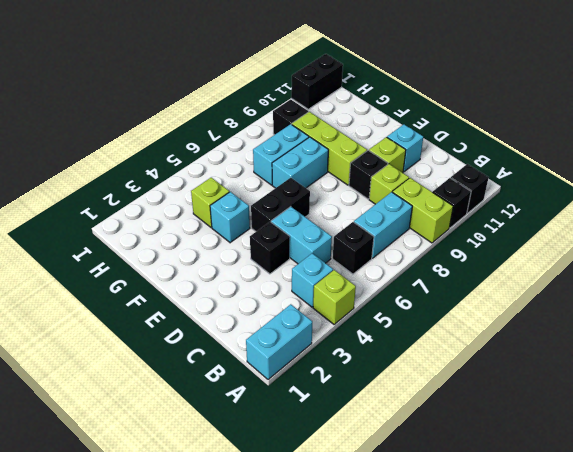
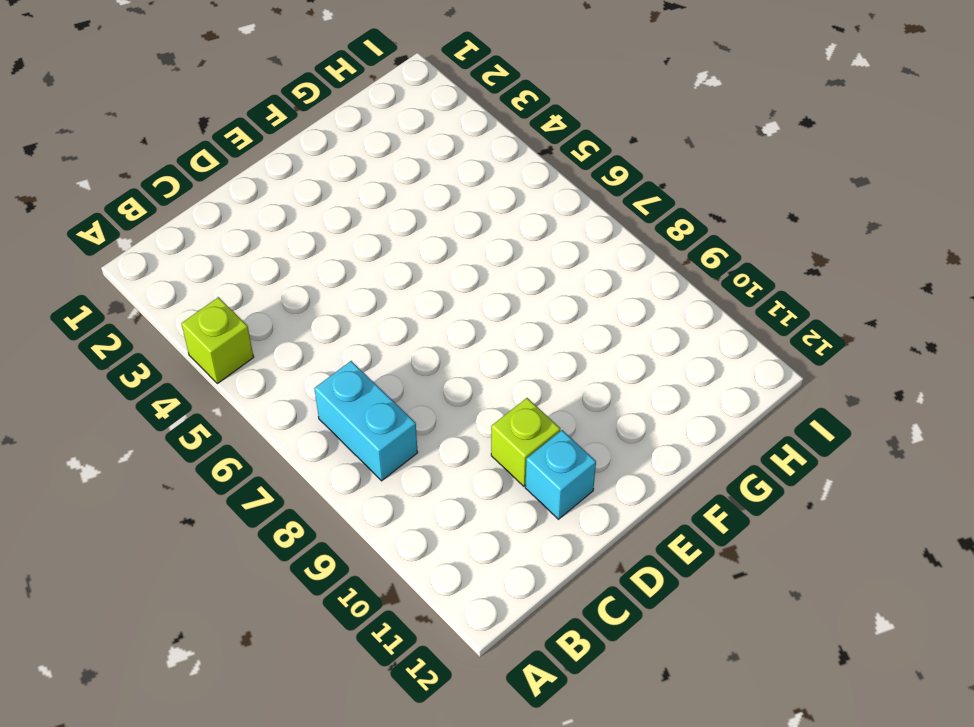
none -> cyan brick A1:A2 level 1
none -> lime brick A9:B9 level 1
none -> black brick A10 level 1

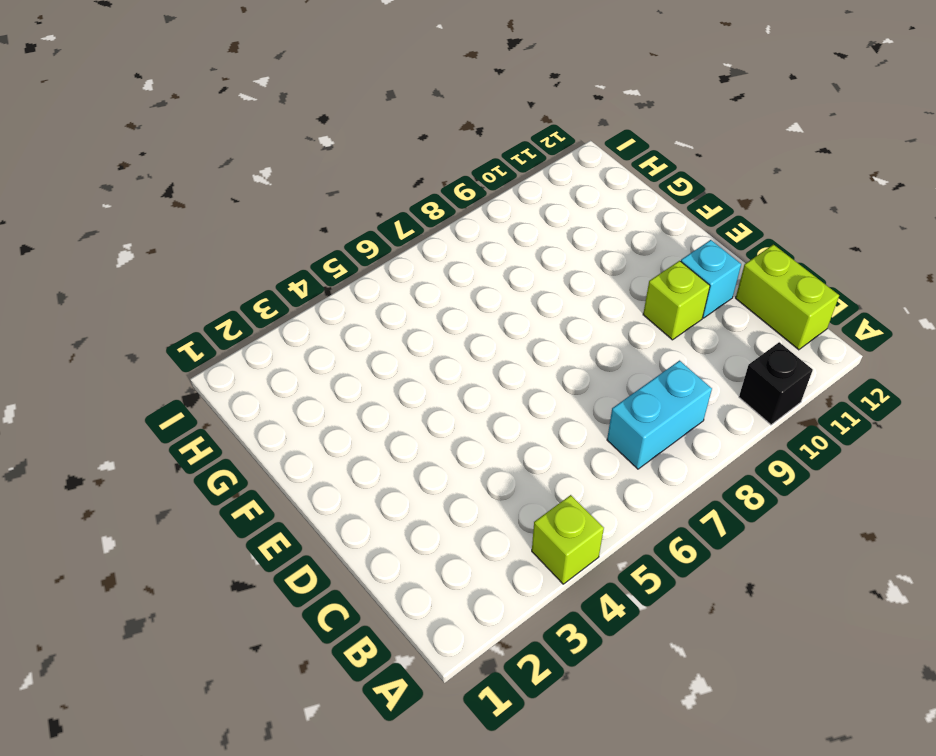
lime brick B12:C12 level 1 -> lime brick A9:B9 level 1
none -> cyan brick A1:A2 level 1
none -> black brick A11 level 1
none -> cyan brick B4 level 1

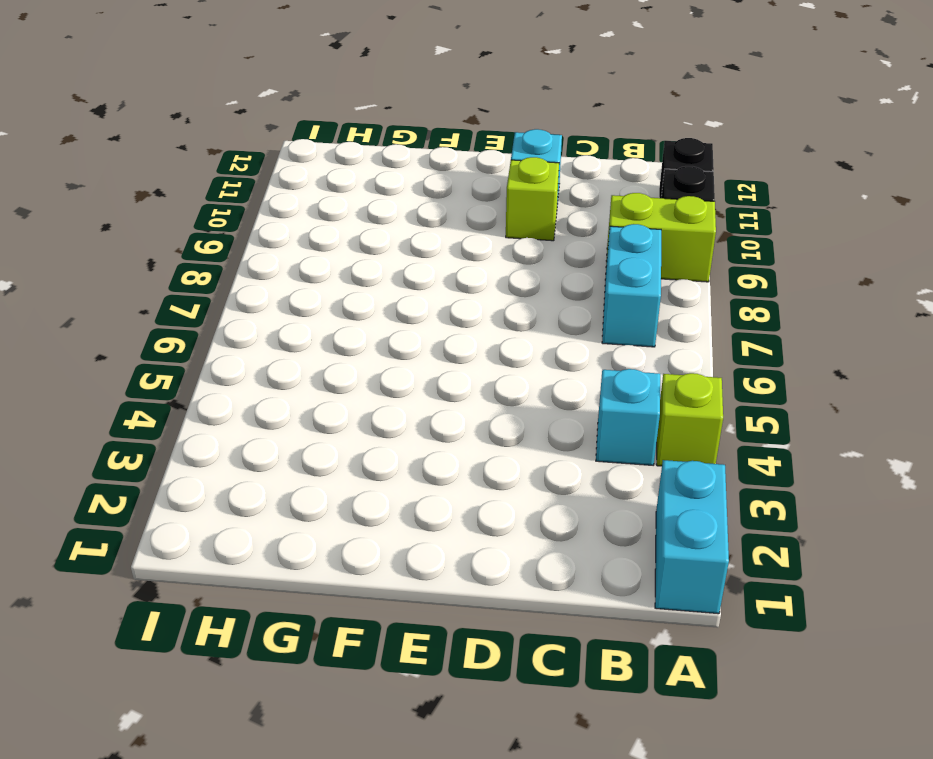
none -> black brick B6 level 1
none -> cyan brick C5:D5 level 1
none -> lime brick C9 level 1

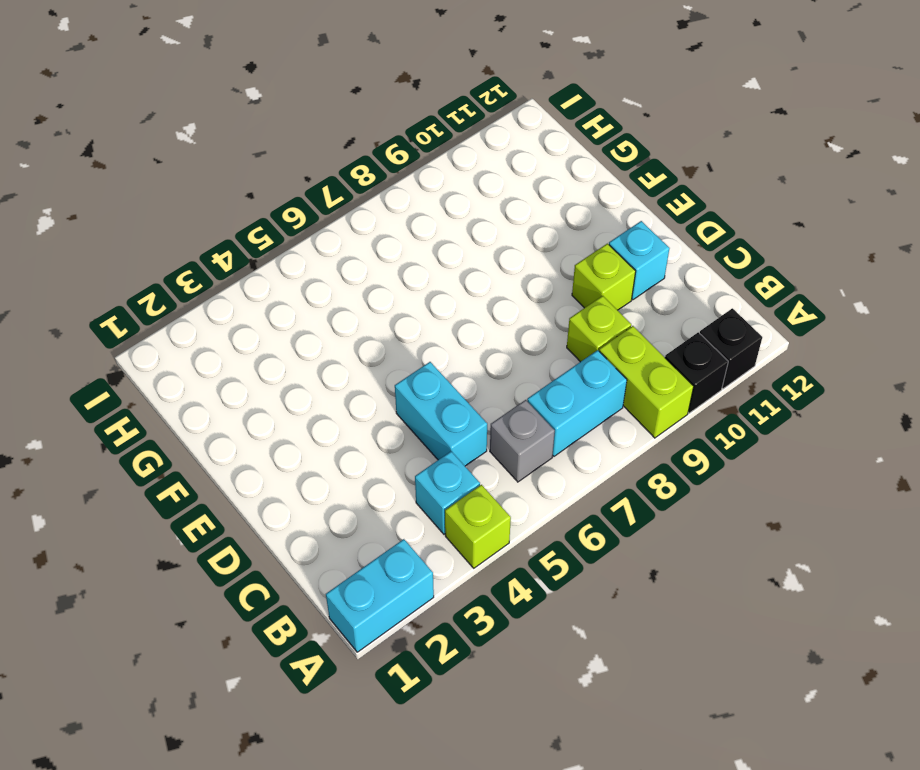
grey brick B6 level 1 -> black brick B6 level 1
none -> black brick D4 level 1
none -> black brick D9 level 1
none -> black brick E5:E6 level 1

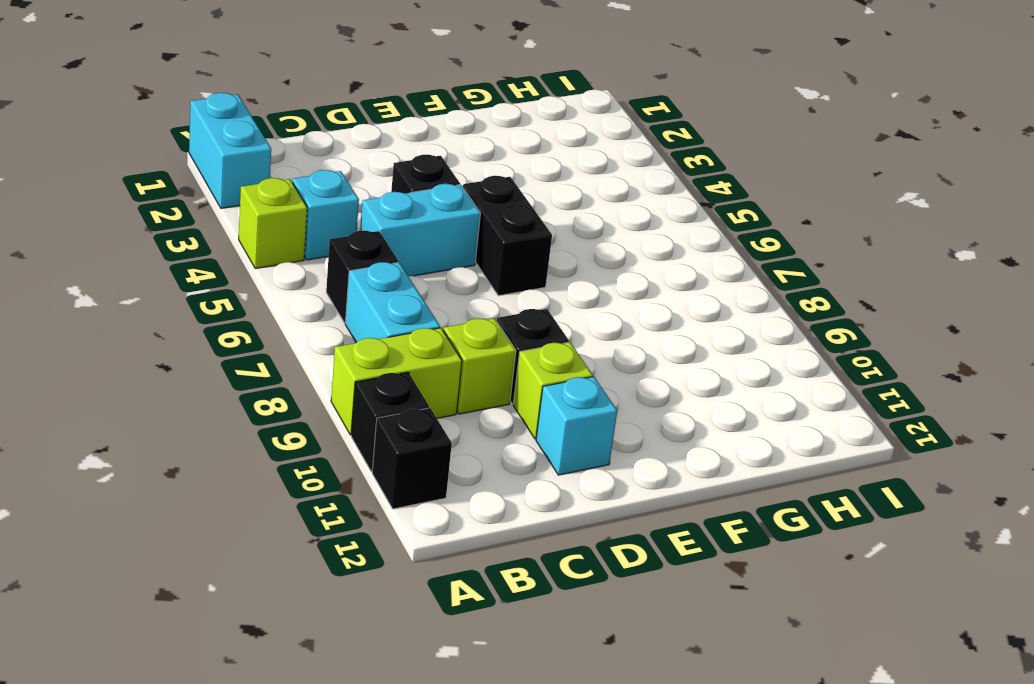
none -> lime brick E9:G9 level 1
none -> cyan brick F4 level 1
none -> cyan brick F7:F8 level 1

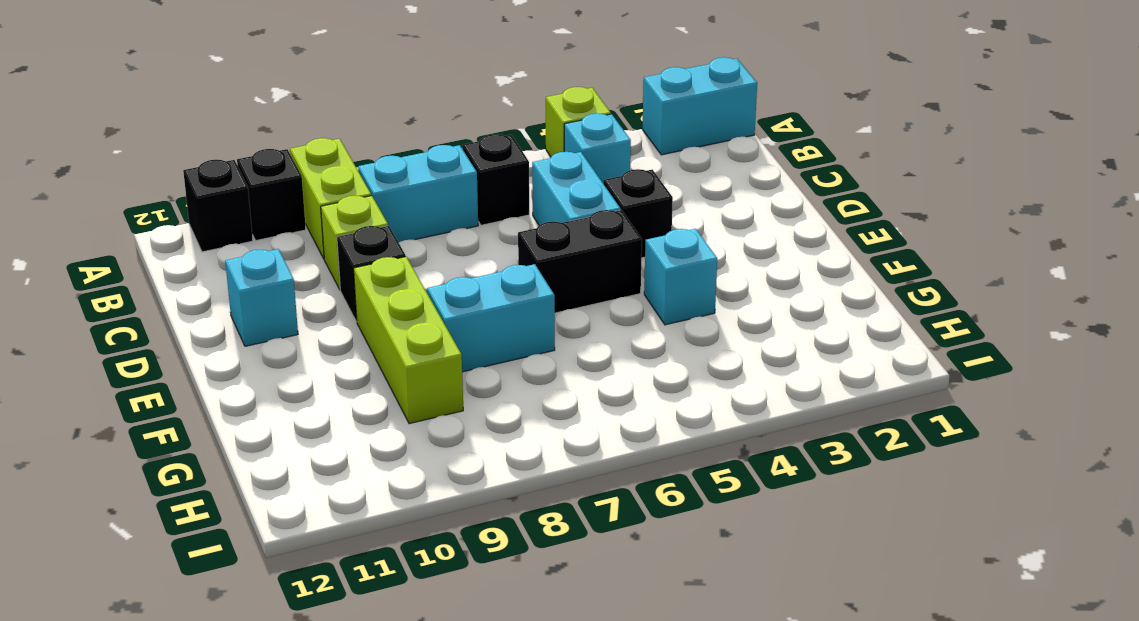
none -> lime brick D10 level 1
none -> lime brick G4 level 1
none -> cyan brick G7:G8 level 1

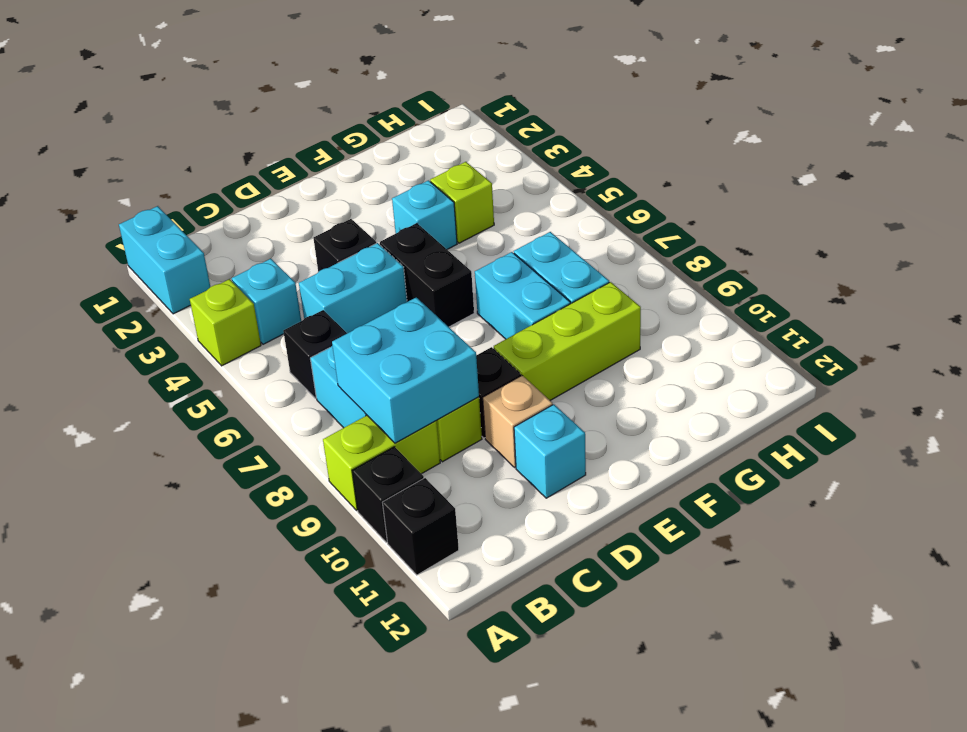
cyan brick B8:C9 level 2 -> none
tan brick D10 level 1 -> lime brick D10 level 1
none -> black brick H9 level 1
none -> black brick I11:I12 level 1

